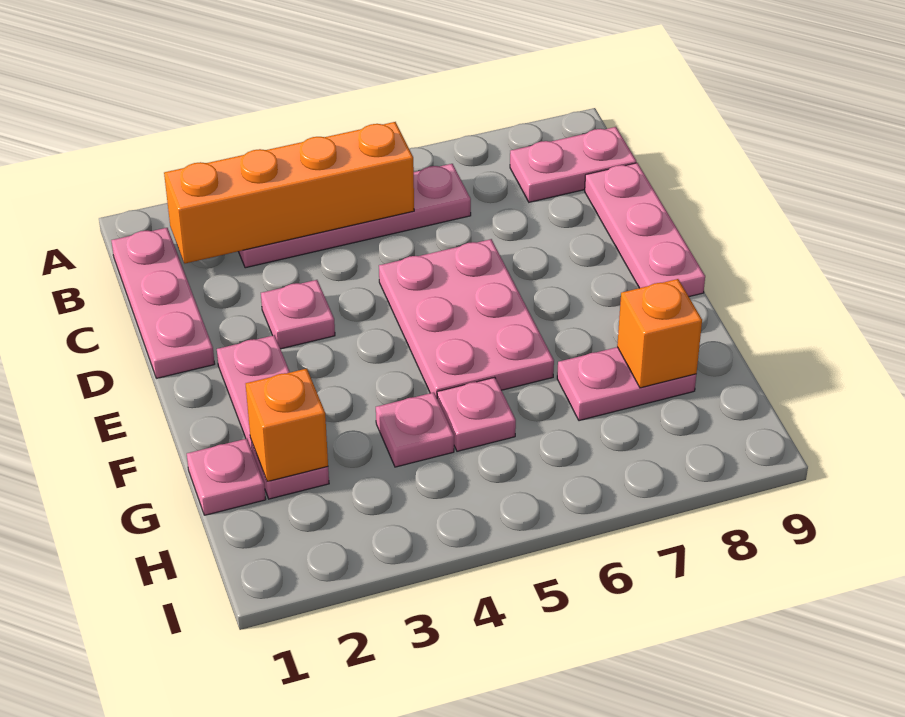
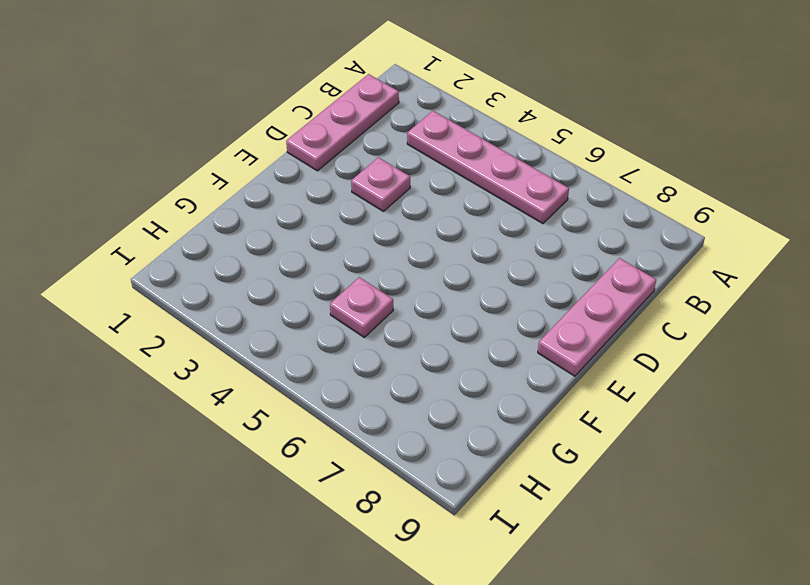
none -> pink plate B8:B9 level 1
none -> pink plate D5:F6 level 1
none -> pink plate E2:G2 level 1

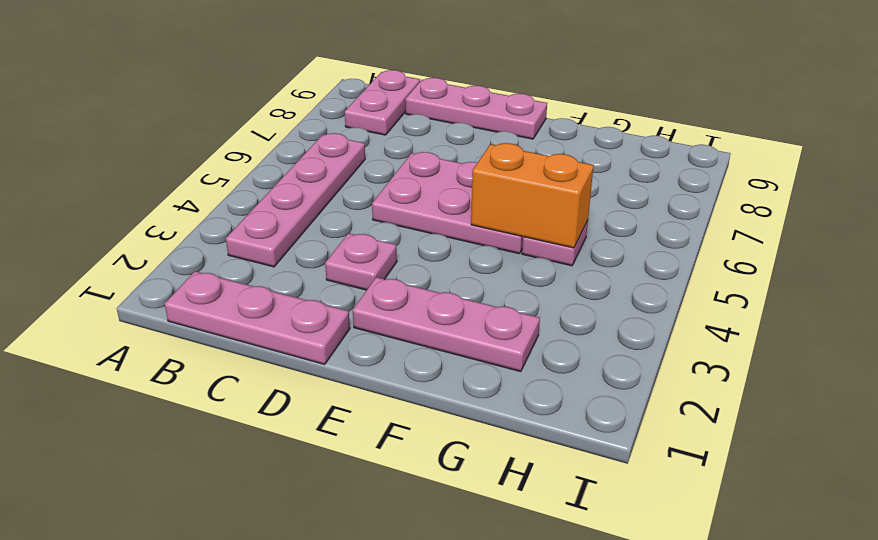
orange brick F5:G5 level 2 -> none
none -> pink plate G1 level 1
none -> pink plate G4 level 1
none -> pink plate G7:G8 level 1

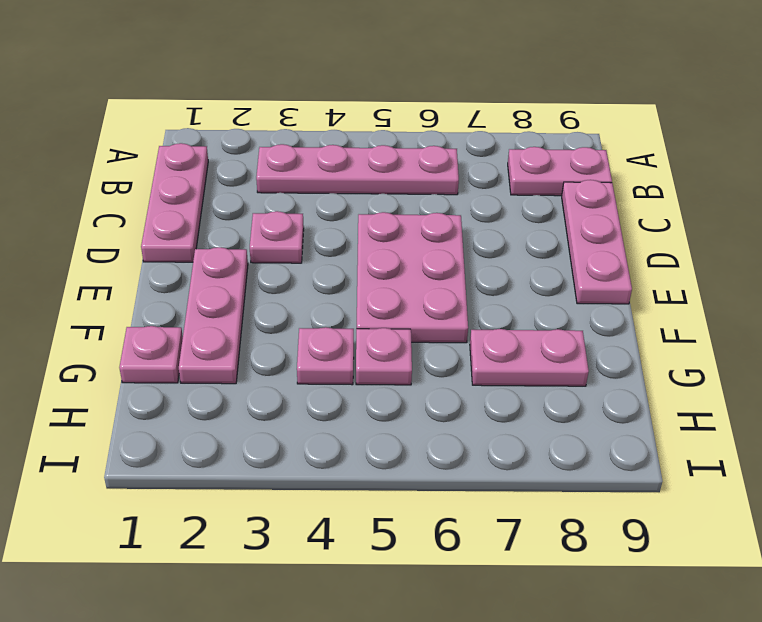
none -> orange brick B2:B5 level 2
none -> orange brick G2 level 2
none -> orange brick G8 level 2

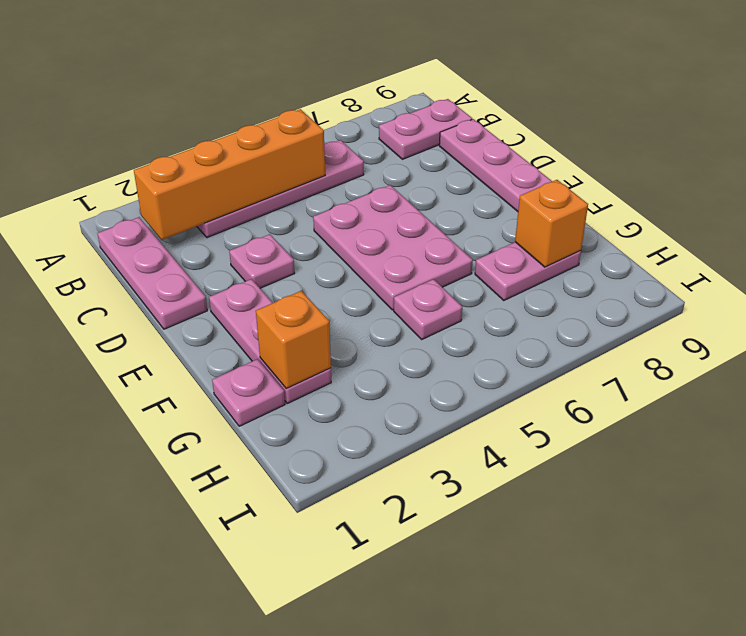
none -> pink plate G4 level 1

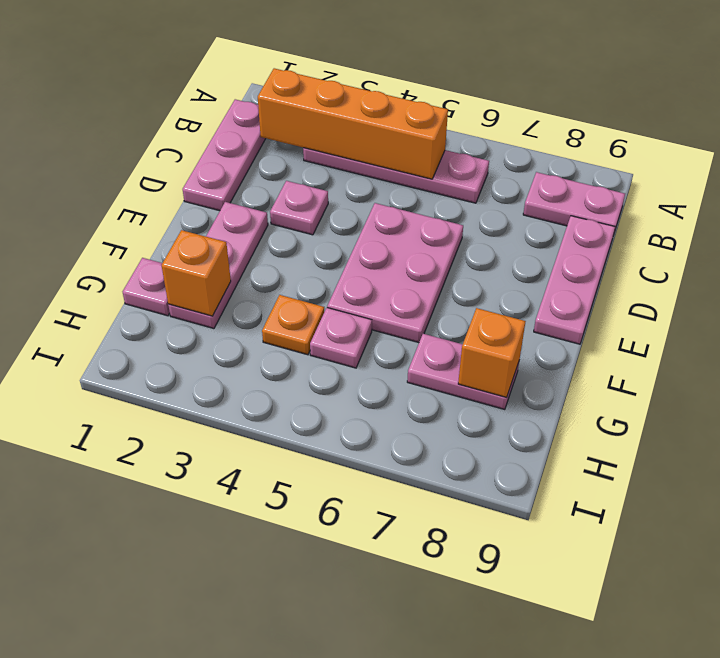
orange plate G4 level 1 -> pink plate G4 level 1

